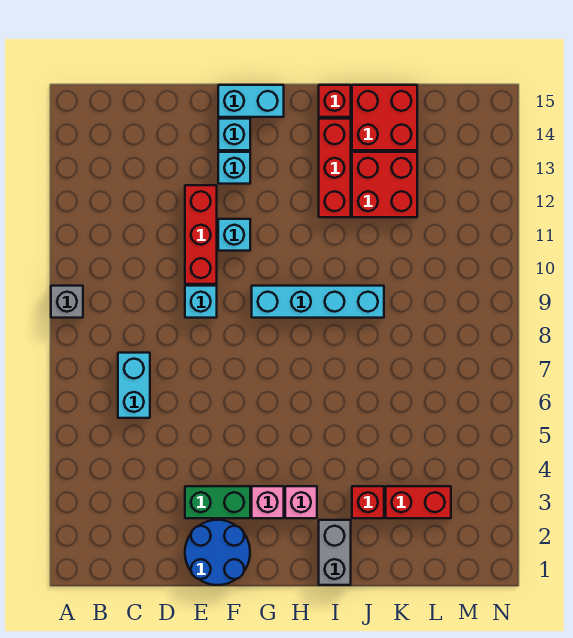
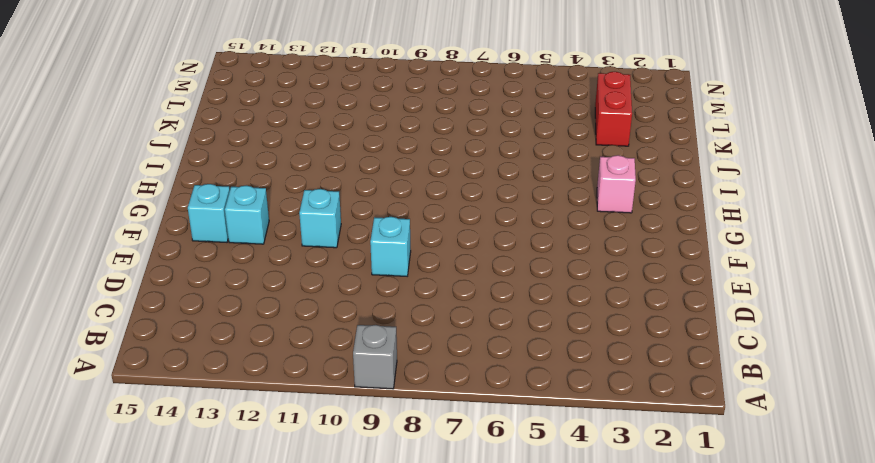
none -> cyan brick C6:C7 level 1
none -> blue round brick E1:F2 level 1
none -> green brick E3:F3 level 1

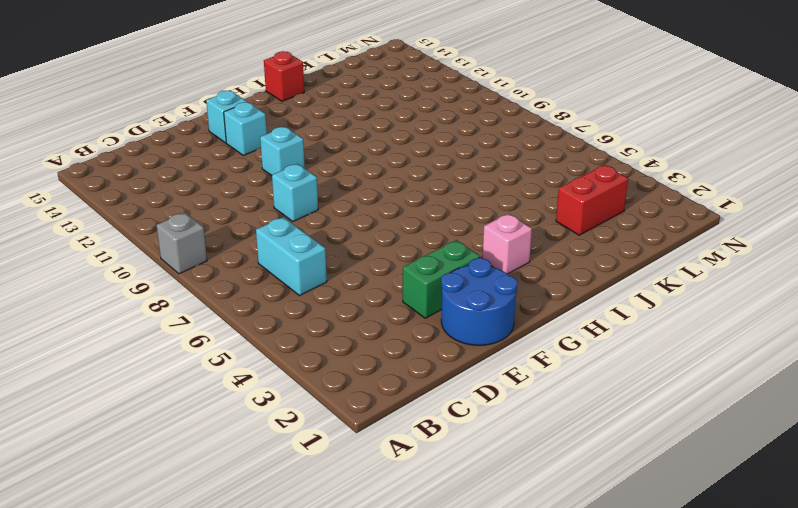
none -> red brick E10:E12 level 1
none -> cyan brick F15:G15 level 1
none -> pink brick G3 level 1

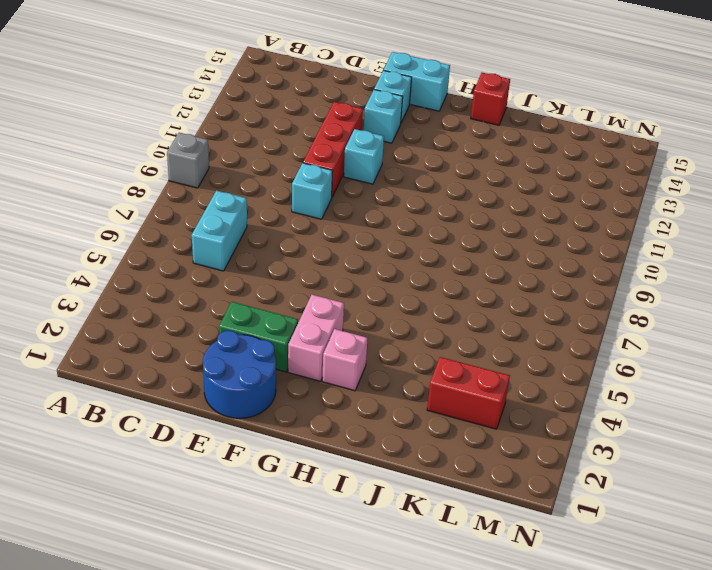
pink brick G3:G4 level 1 -> pink brick G3 level 1
none -> cyan brick G9:J9 level 1
none -> grey brick I1:I2 level 1
none -> red brick I12:I14 level 1

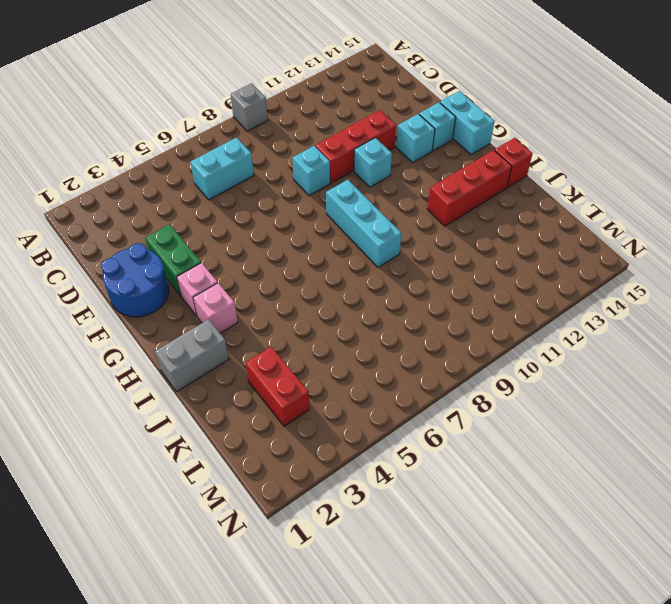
cyan brick G9:I9 level 1 -> cyan brick G9:J9 level 1
none -> red brick J3 level 1
none -> red brick J12:K13 level 1
none -> red brick J14:K15 level 1

